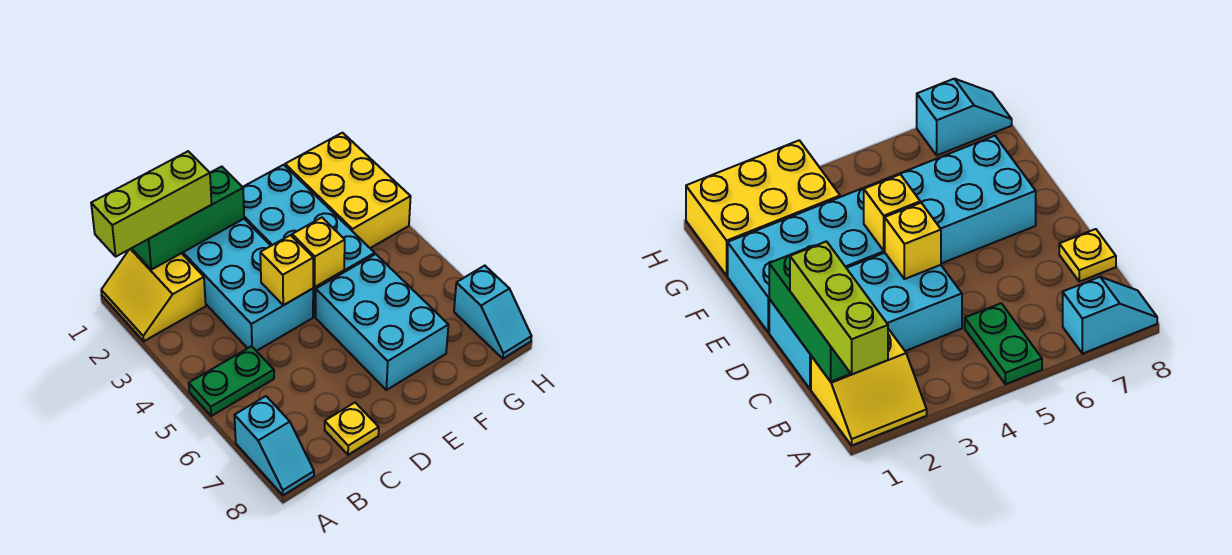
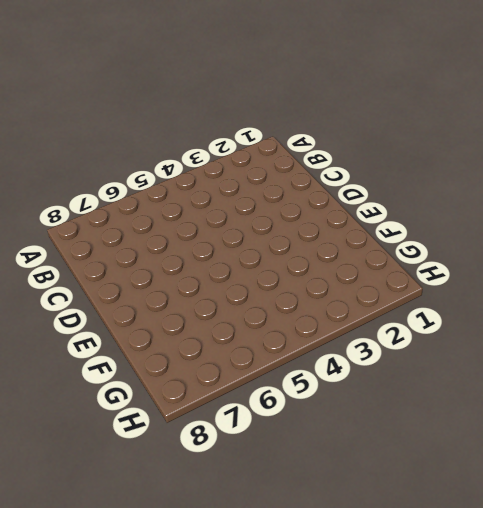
none -> yellow slope A1:B2 level 1 top B
none -> green plate A5:B5 level 1
none -> cyan slope A7:A8 level 1 top 7

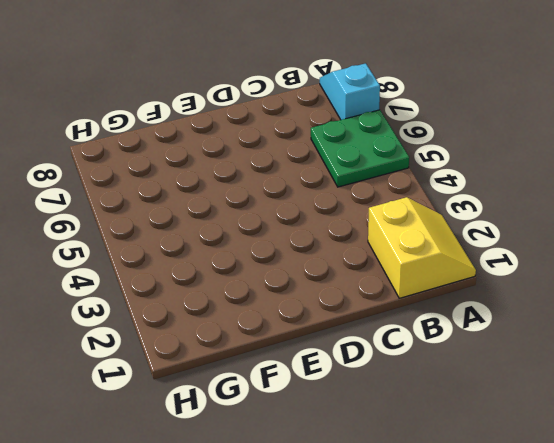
green plate A5:B6 level 1 -> green plate A5:B5 level 1
none -> cyan brick C1:D4 level 1
none -> yellow plate C8 level 1
none -> cyan brick E1:F4 level 1

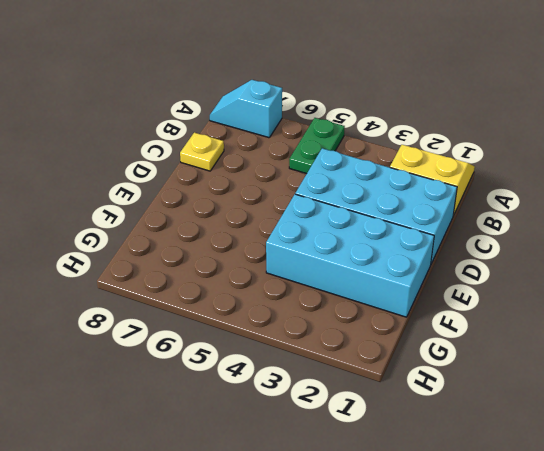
none -> cyan brick E5:F7 level 1
none -> yellow brick G1:H3 level 1
none -> cyan slope H7:H8 level 1 top 7

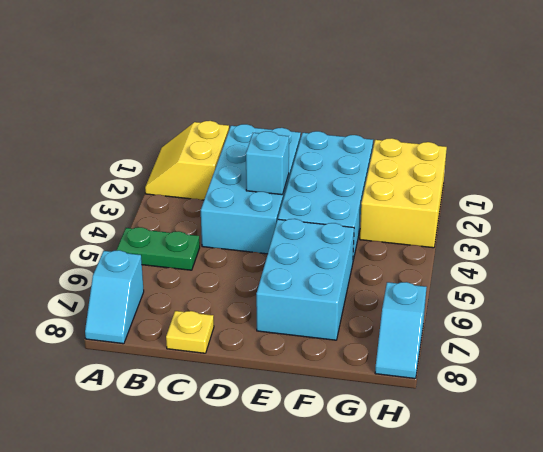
cyan brick D3 level 2 -> none
none -> green brick B1:D1 level 2
none -> yellow brick D4 level 2
none -> yellow brick E4 level 2

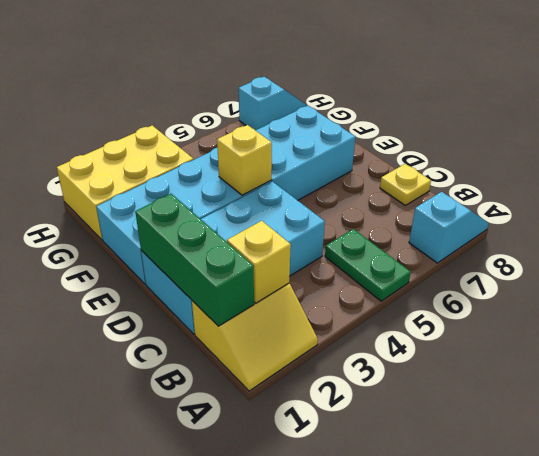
yellow brick B2 level 2 -> yellow brick D4 level 2
none -> lime brick A1:C1 level 3

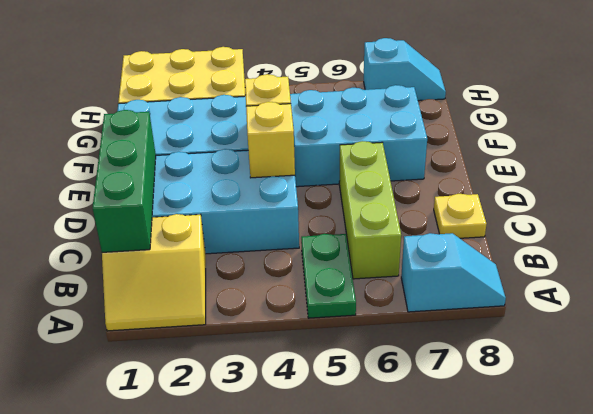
lime brick B6:D6 level 1 -> lime brick A1:C1 level 3

